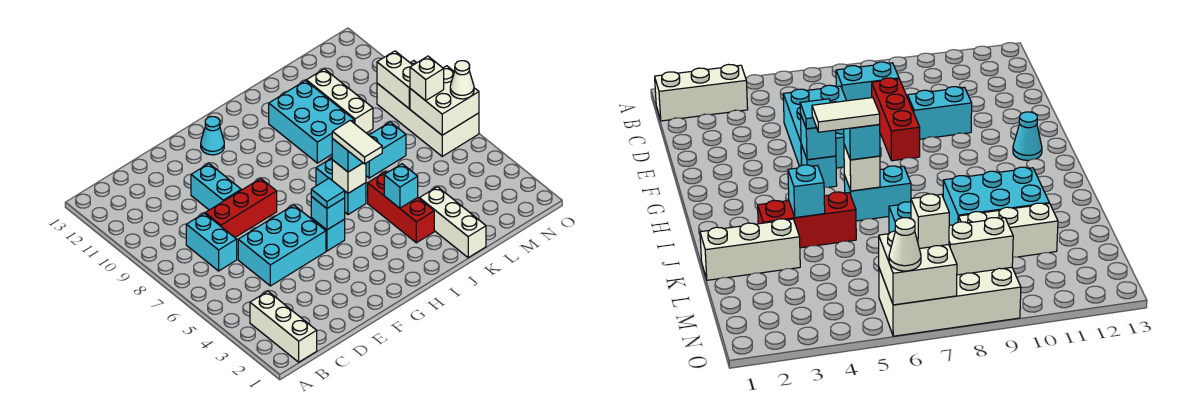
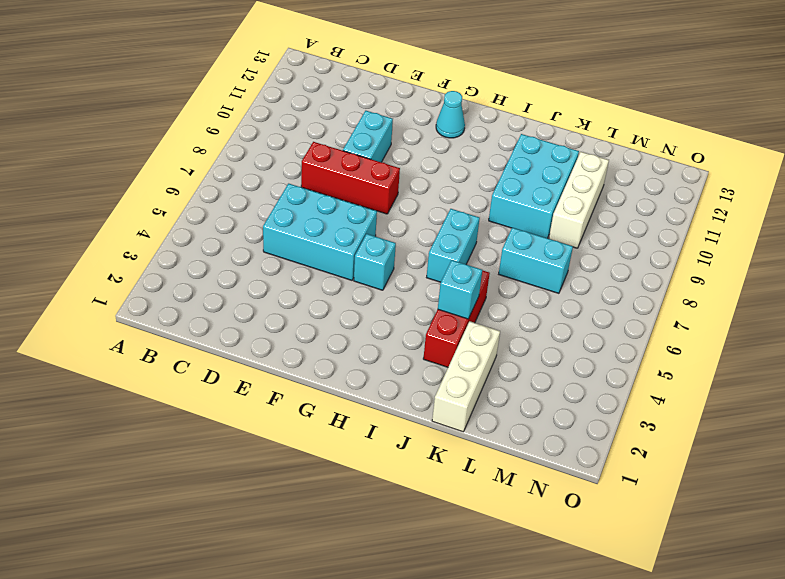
none -> white brick B1:B3 level 1
none -> cyan brick C7:C8 level 1
none -> white brick N6:O9 level 1

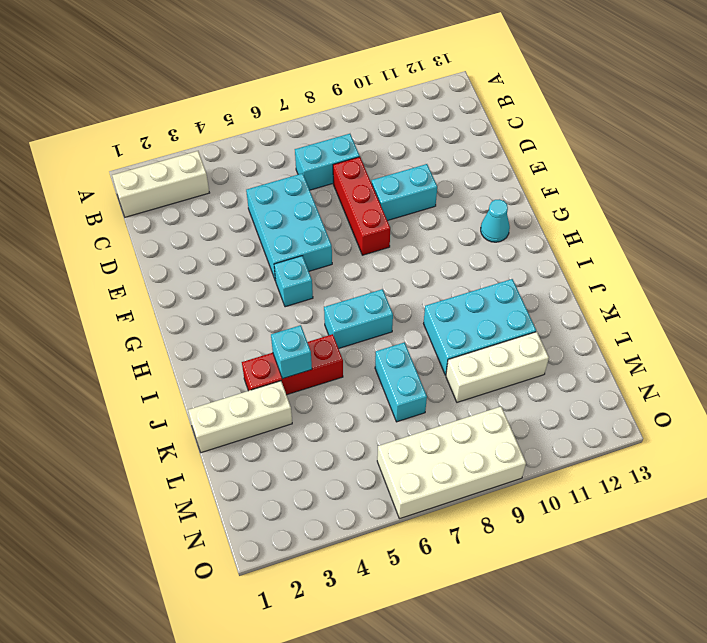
none -> cyan brick G5 level 2
none -> white brick I6 level 2
none -> white brick N6:O7 level 2

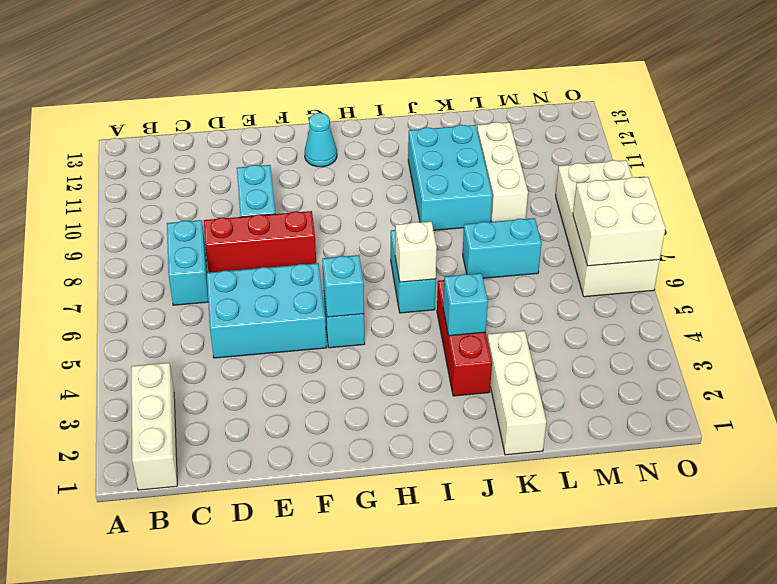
none -> white brick N8:N9 level 2
none -> cyan tile G5 level 3
none -> cyan brick I6 level 3

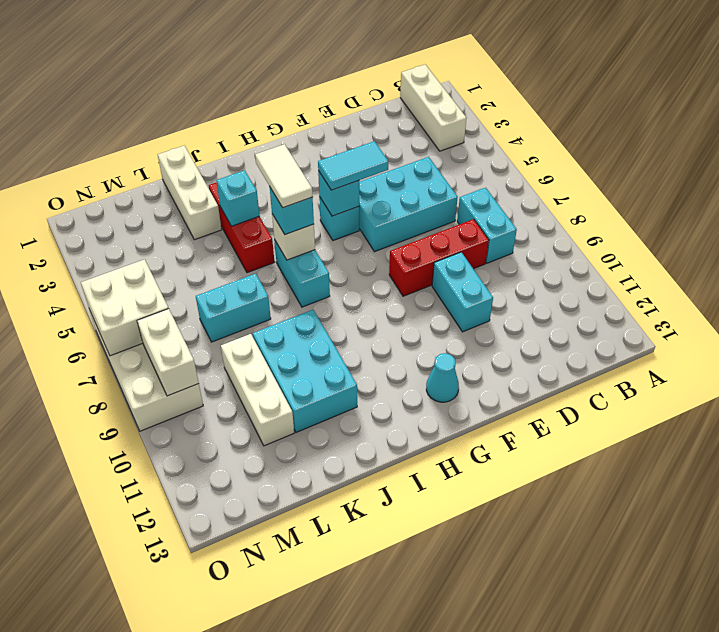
cyan tile F5:G5 level 3 -> cyan tile G5 level 3
none -> white brick N7 level 3
none -> white cone O6 level 3

